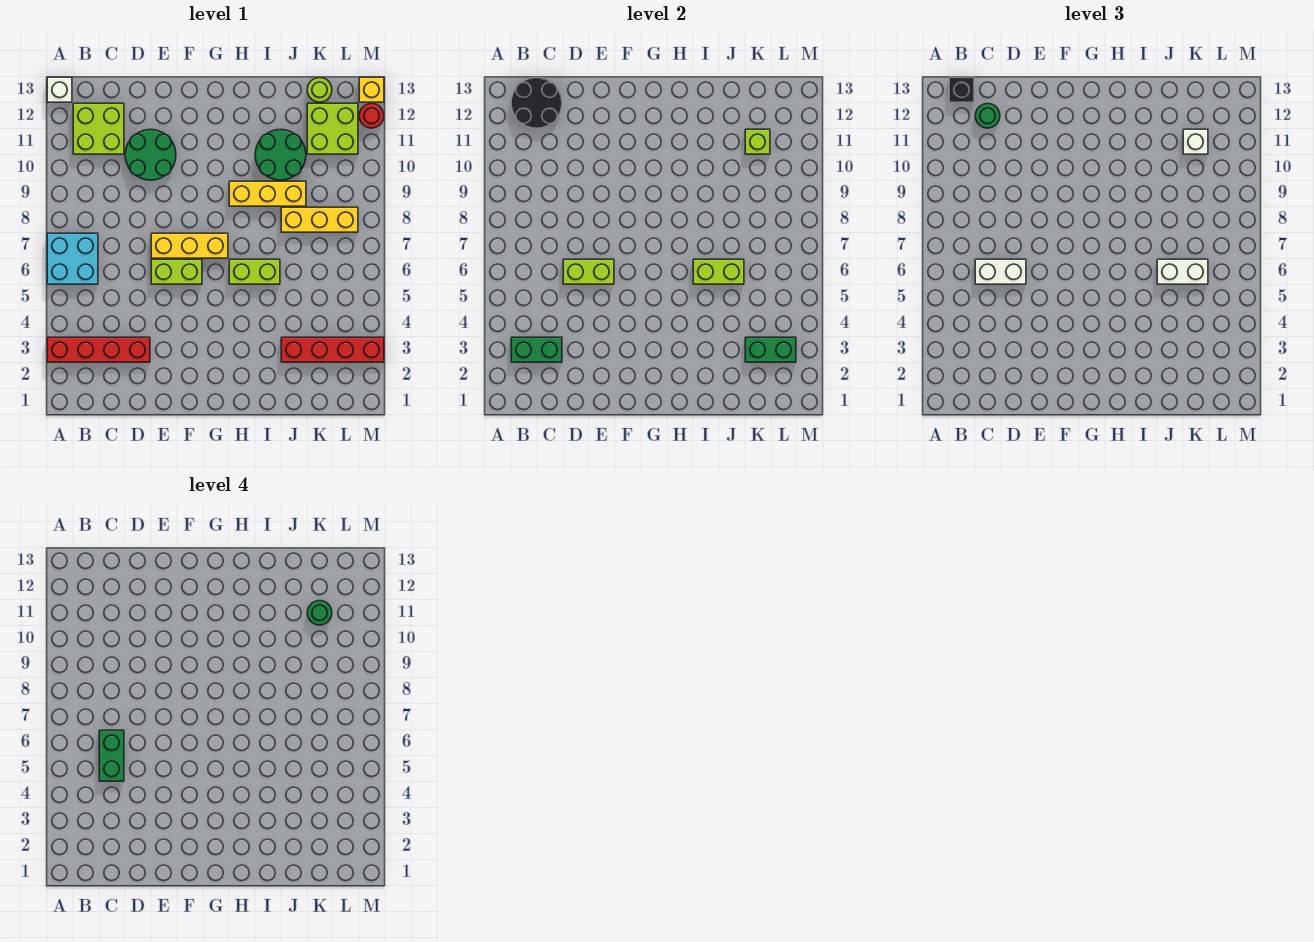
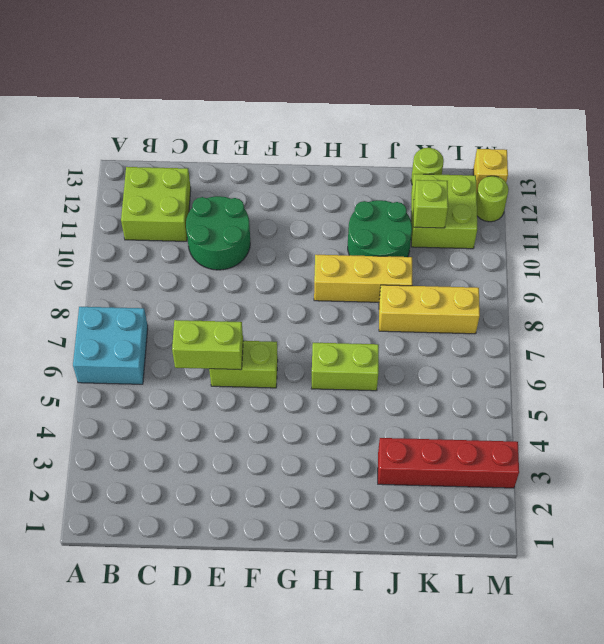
lime round brick M12 level 1 -> red round brick M12 level 1
none -> red brick A3:D3 level 1
none -> white brick A13 level 1
none -> yellow brick E7:G7 level 1

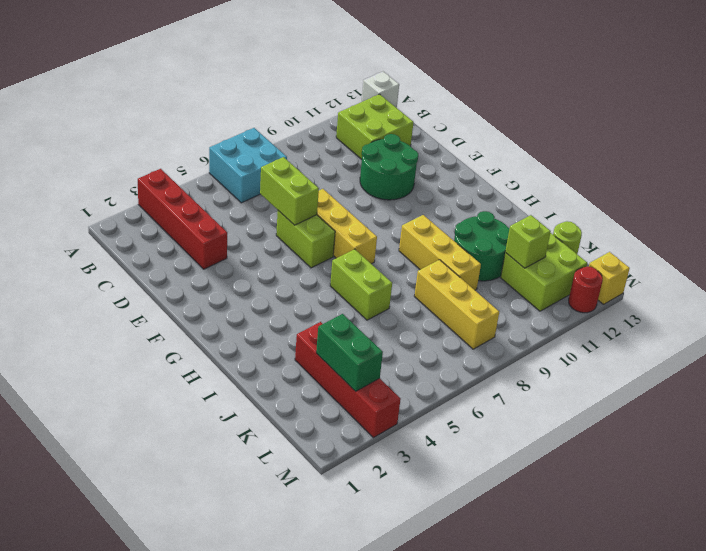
none -> green brick B3:C3 level 2
none -> black round brick B12:C13 level 2
none -> lime brick I6:J6 level 2

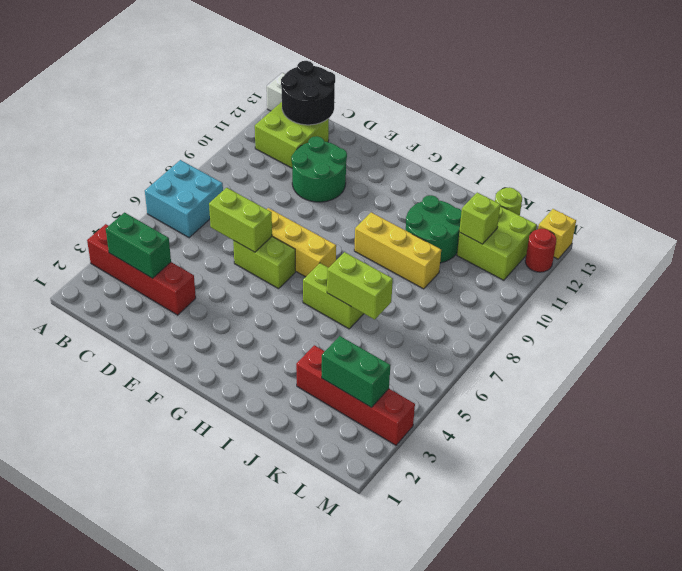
none -> yellow brick J8:L8 level 1
none -> black brick B13 level 3
none -> white brick C6:D6 level 3

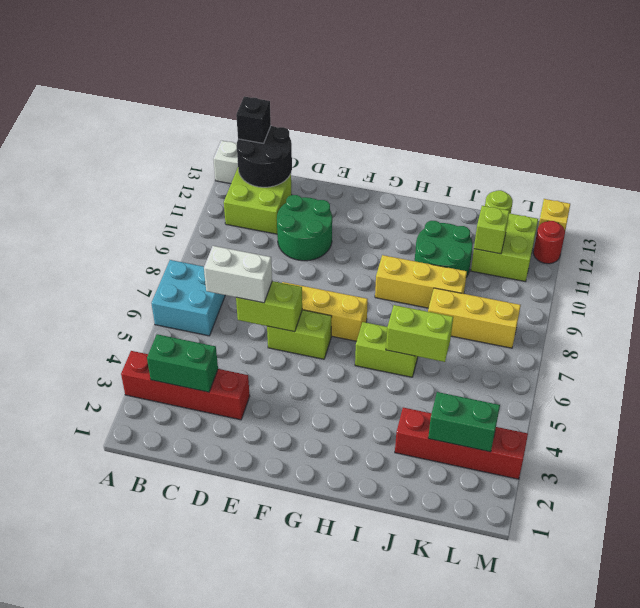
none -> green round brick C12 level 3
none -> white brick J6:K6 level 3
none -> white brick K11 level 3

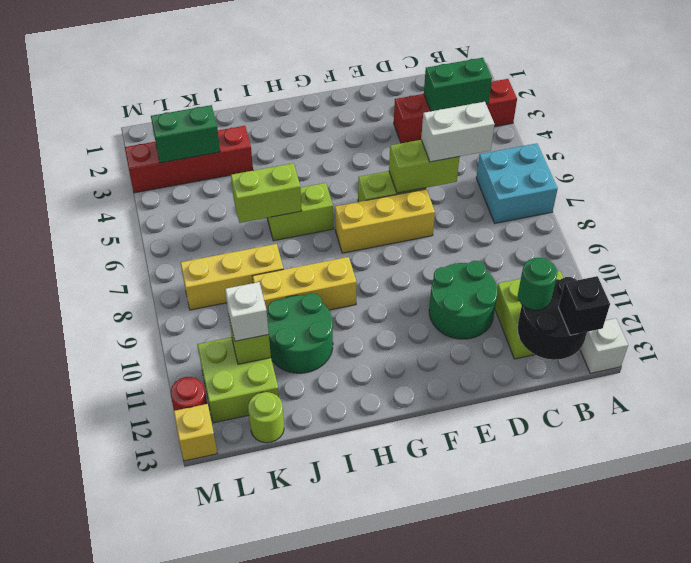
none -> white brick J6:K6 level 3
none -> green brick C5:C6 level 4
none -> green round brick K11 level 4

